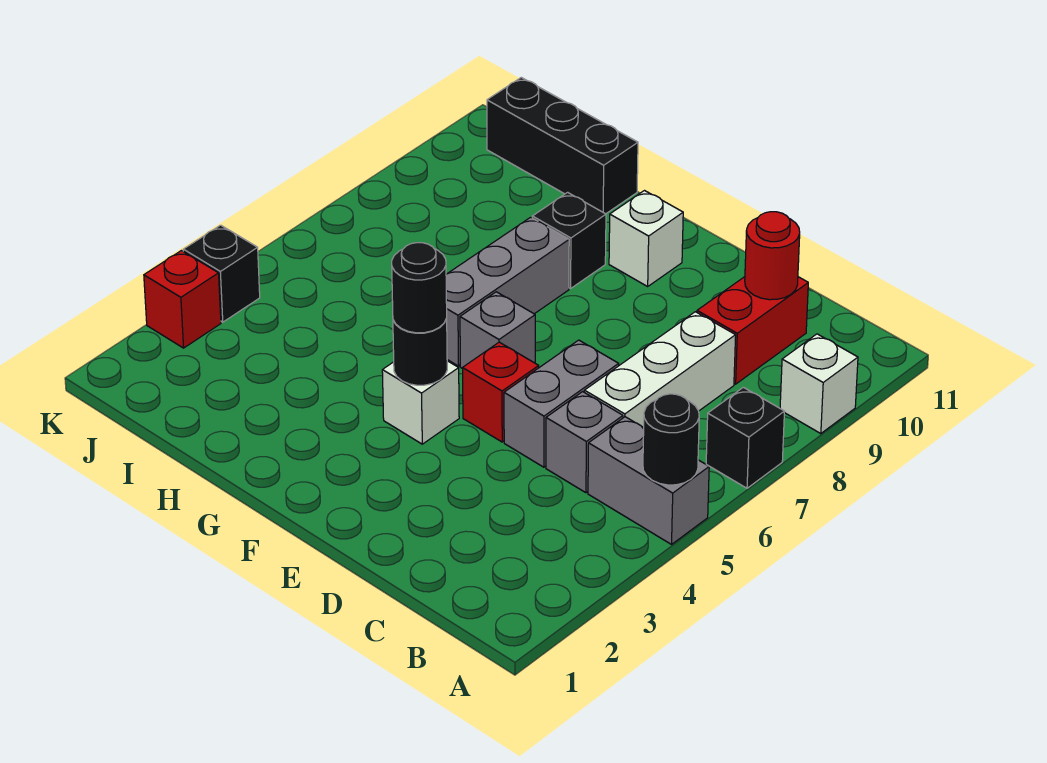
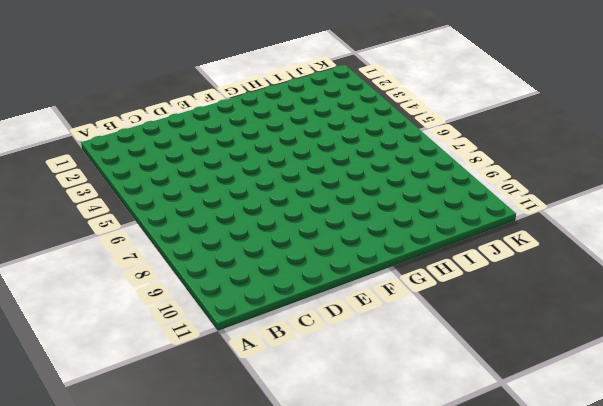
none -> grey brick A5:B5 level 1
none -> black brick A7 level 1
none -> white brick A9 level 1

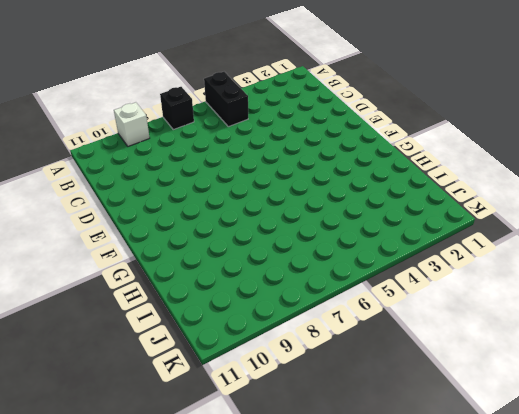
black brick A5:B5 level 1 -> grey brick A5:B5 level 1
none -> grey brick C5 level 1
none -> white brick C6:C8 level 1
none -> red brick C9:C10 level 1

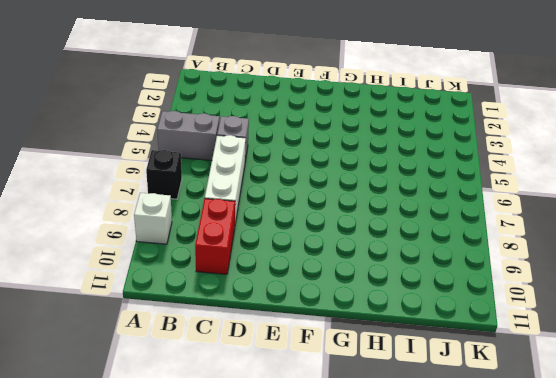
none -> grey brick D5:D6 level 1
none -> red brick E5 level 1
none -> white brick F4 level 1

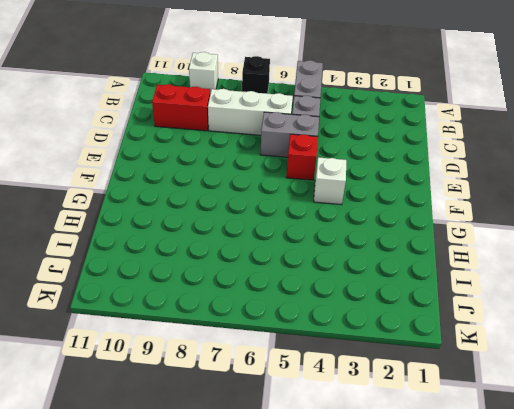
none -> grey brick F6 level 1
none -> white brick F10 level 1
none -> grey brick G6:G8 level 1

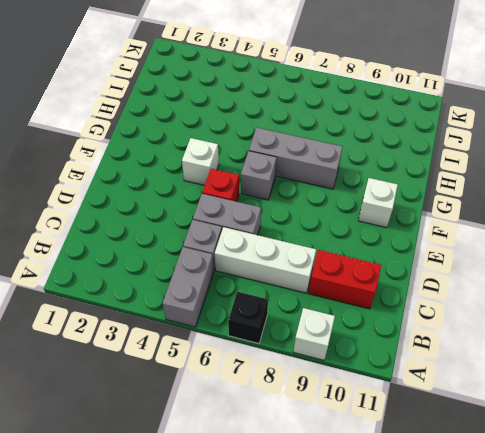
none -> black brick G9 level 1
none -> black brick H11:J11 level 1
none -> red brick K3 level 1

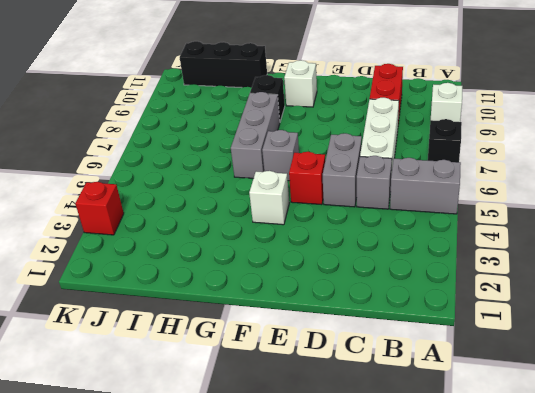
none -> black brick K4 level 1
none -> black round brick A5 level 2
none -> red round brick C10 level 2

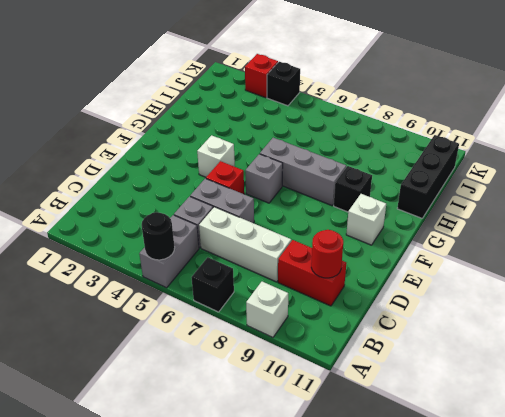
none -> black round brick F4 level 2
none -> black round brick F4 level 3

